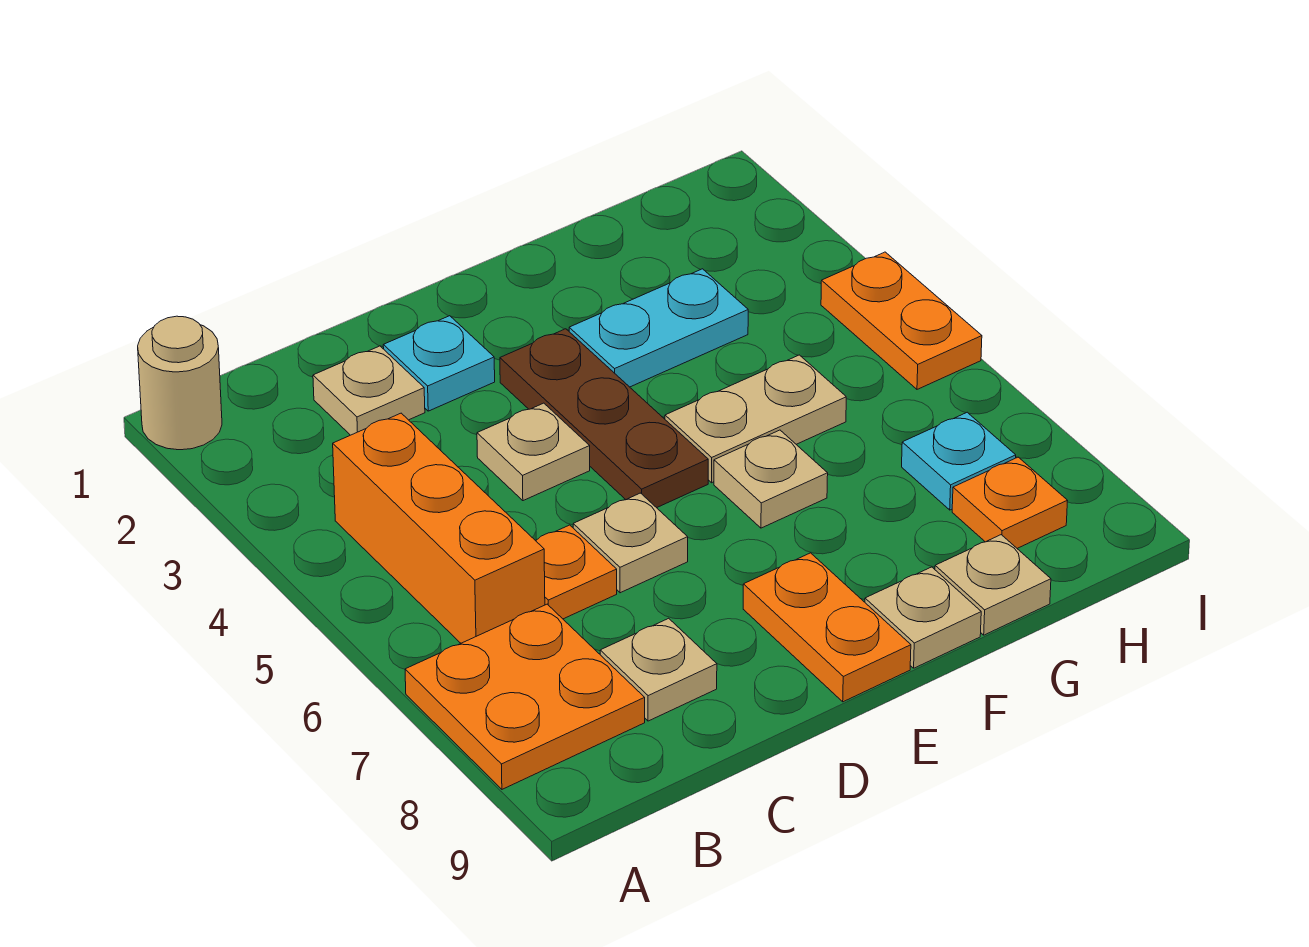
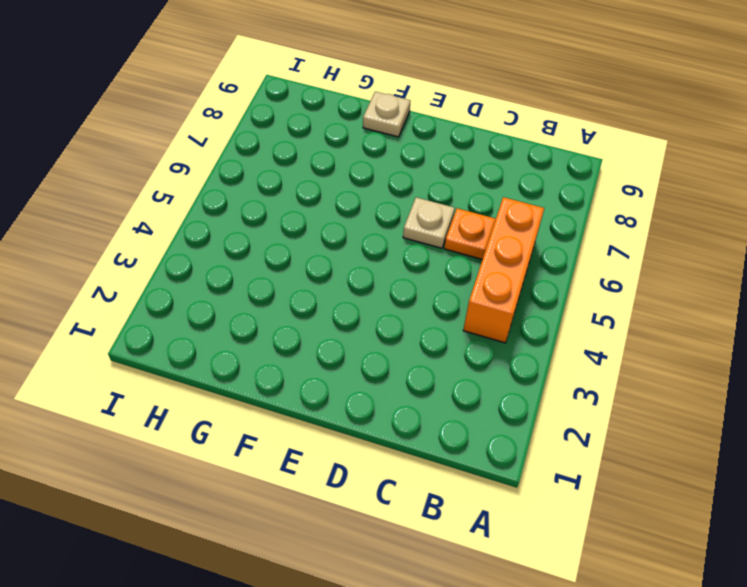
none -> tan round brick A1 level 1
none -> orange plate A7:B8 level 1
none -> tan plate C2 level 1

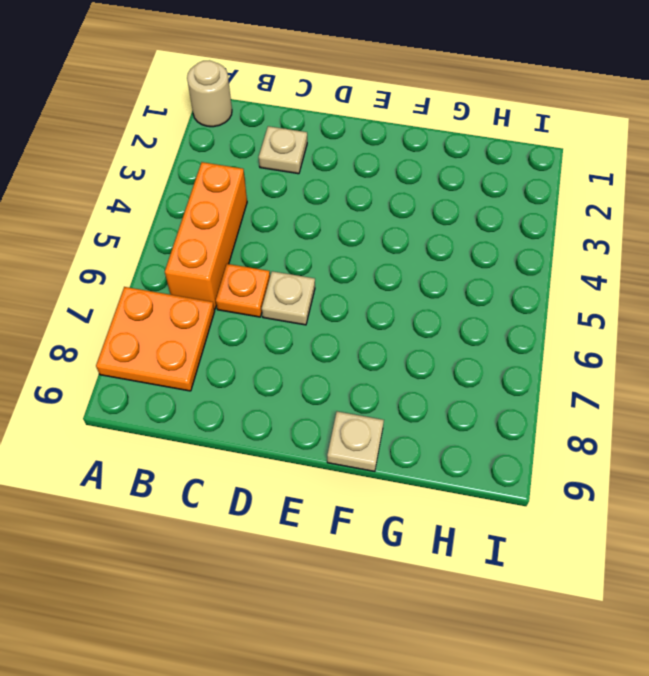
none -> tan plate C8 level 1
none -> cyan plate D2 level 1
none -> tan plate D4 level 1

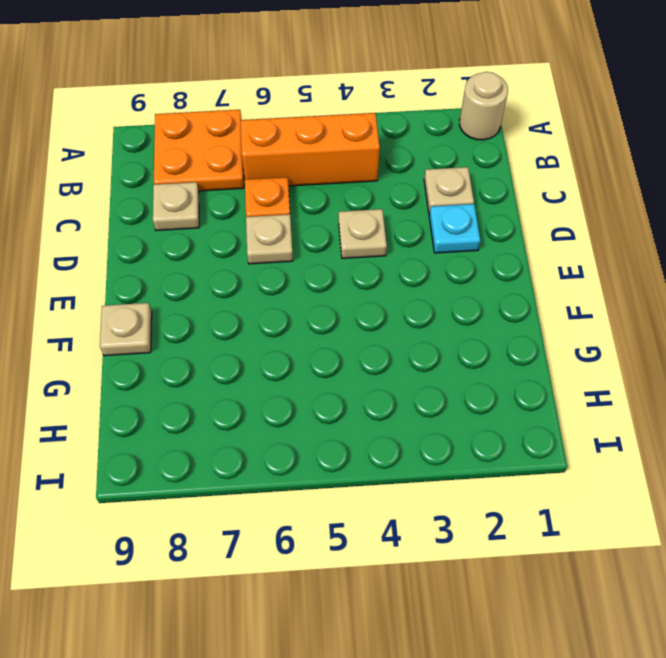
none -> brown plate E3:E5 level 1
none -> orange plate E8:E9 level 1
none -> cyan plate F3:G3 level 1

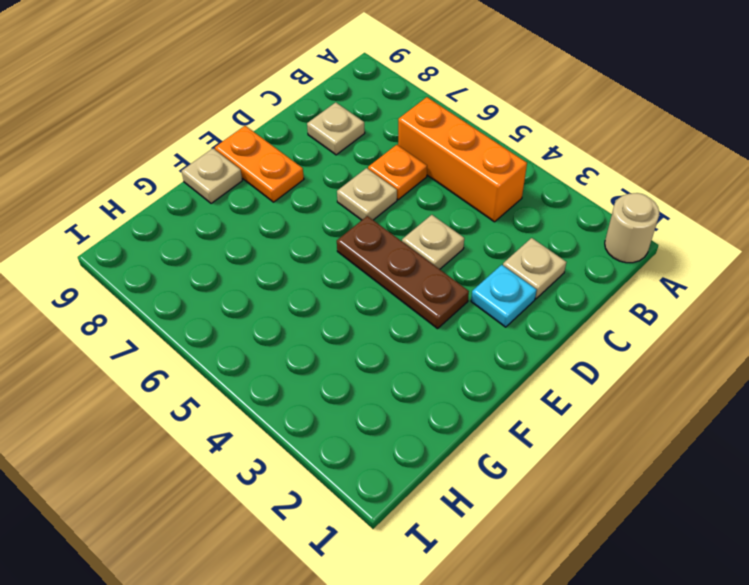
none -> orange plate A7:B8 level 1
none -> cyan plate F3:G3 level 1
none -> tan plate F5:G5 level 1

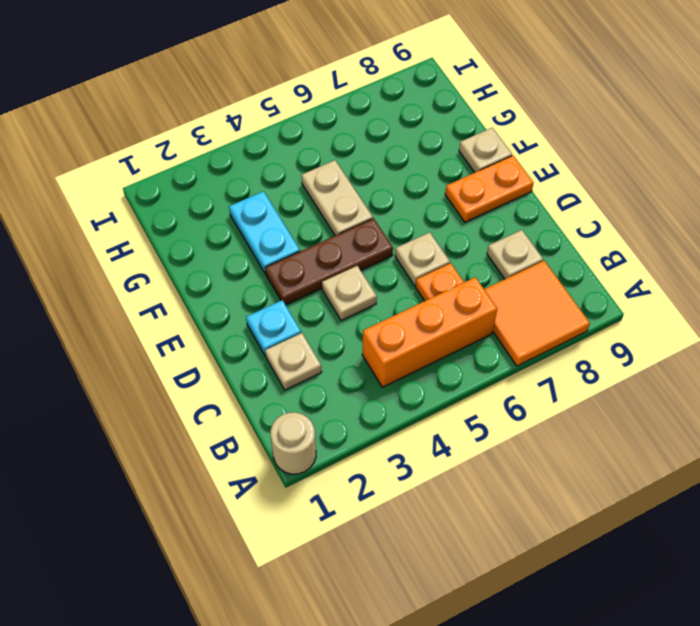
orange tile A7:B8 level 1 -> orange plate A7:B8 level 1
none -> tan plate F6 level 1
none -> tan plate G9 level 1
none -> cyan plate H7 level 1

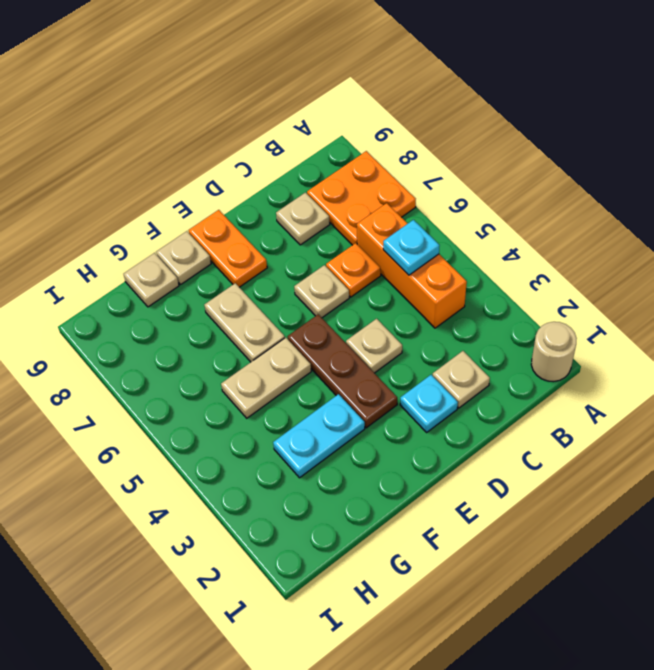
cyan plate B5 level 2 -> cyan plate H7 level 1
tan plate F6:F7 level 1 -> tan plate F6 level 1
none -> orange plate H8 level 1
none -> orange plate I4:I5 level 1

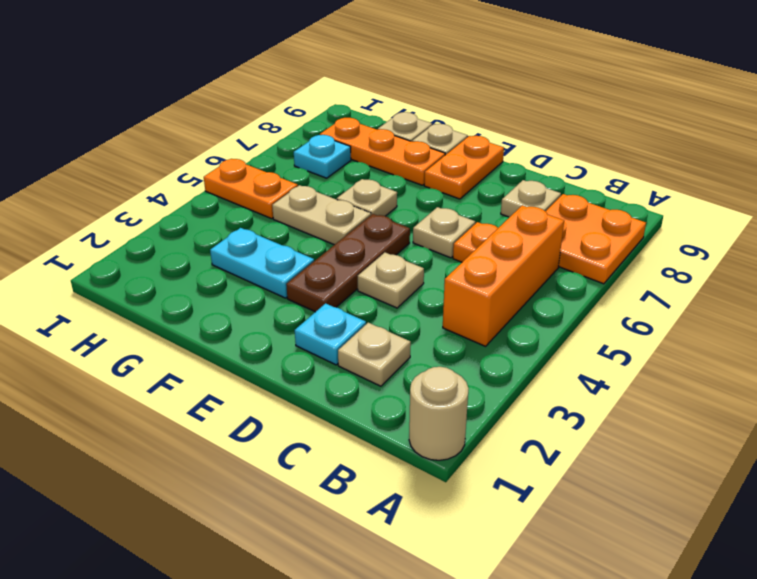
orange plate F8:H8 level 1 -> orange plate H8 level 1
orange plate H5:I5 level 1 -> orange plate I4:I5 level 1

